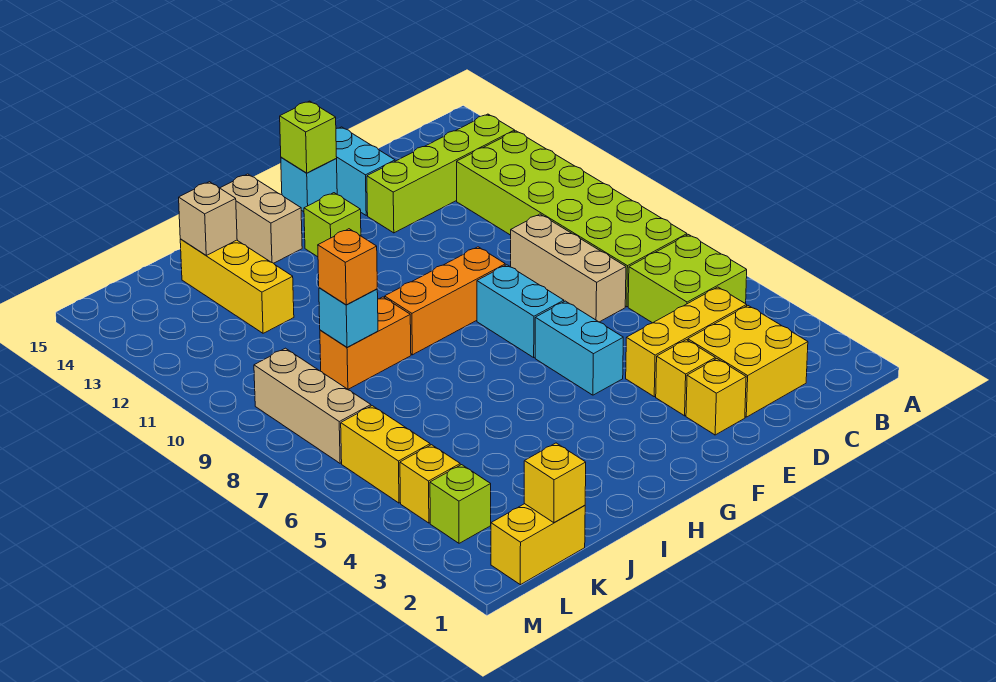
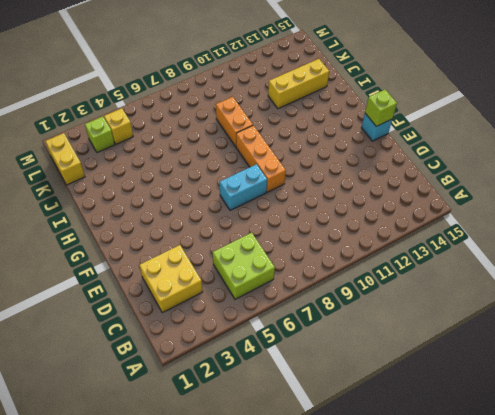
none -> lime brick B7:C12 level 1
none -> lime brick B13:E13 level 1
none -> yellow brick C4:E4 level 1

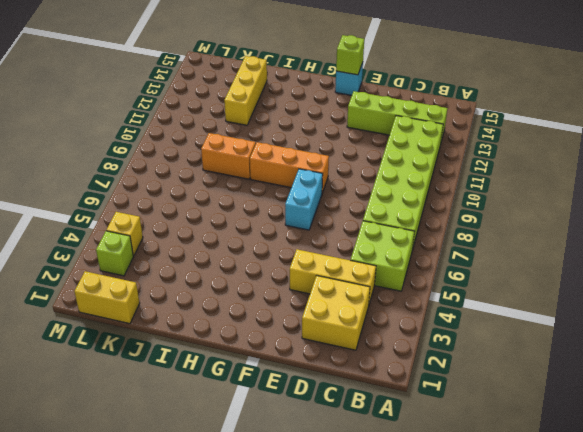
none -> tan brick D7:D9 level 1
none -> yellow brick E2 level 1
none -> yellow brick E3 level 1

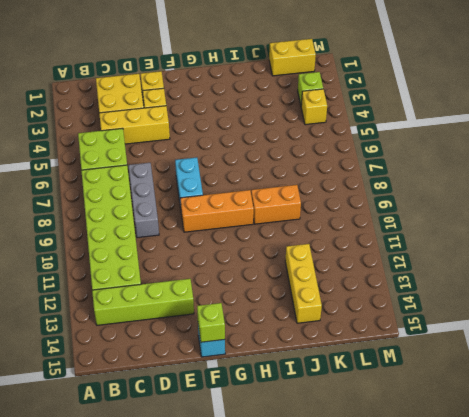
grey brick D7:D9 level 1 -> tan brick D7:D9 level 1
none -> cyan brick E14:E15 level 1
none -> cyan brick F5:F6 level 1
none -> lime brick G13 level 1

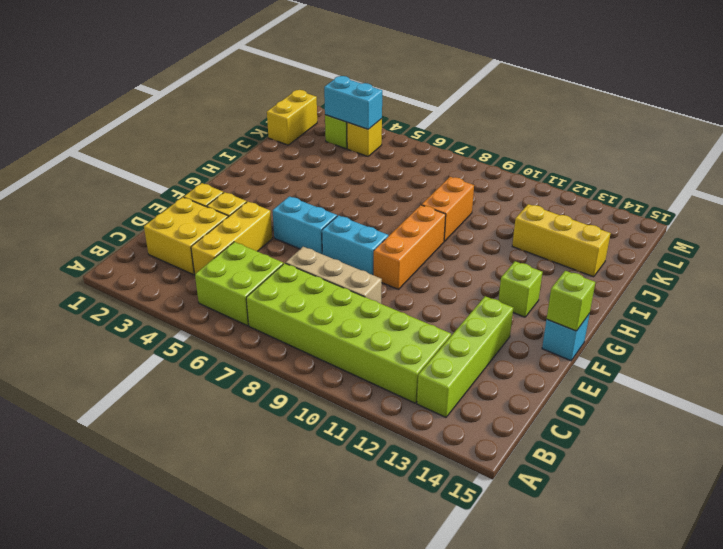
cyan brick L3:L4 level 2 -> cyan brick E14:E15 level 1
none -> tan brick H14:H15 level 1
none -> yellow brick L5:L6 level 1
none -> tan brick L7:L9 level 1

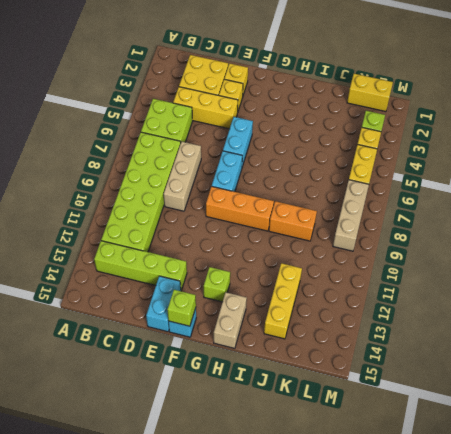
none -> cyan brick J9 level 2
none -> tan brick J14 level 2
none -> yellow brick K1 level 2

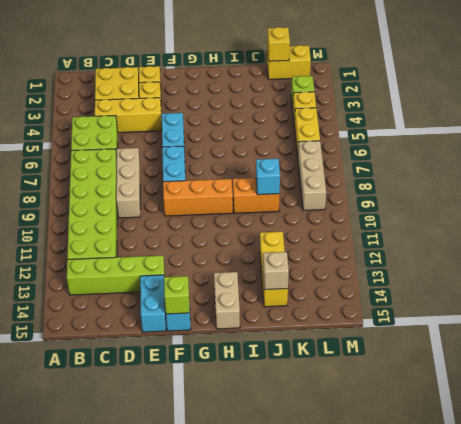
none -> lime brick G13 level 1
none -> orange brick J9 level 3

